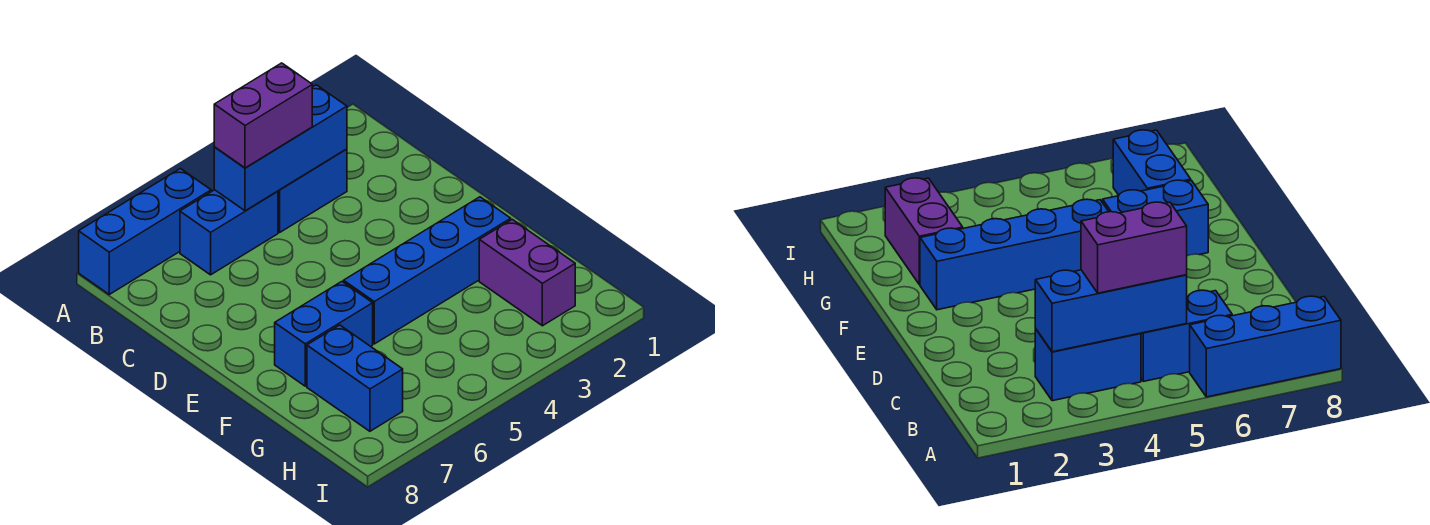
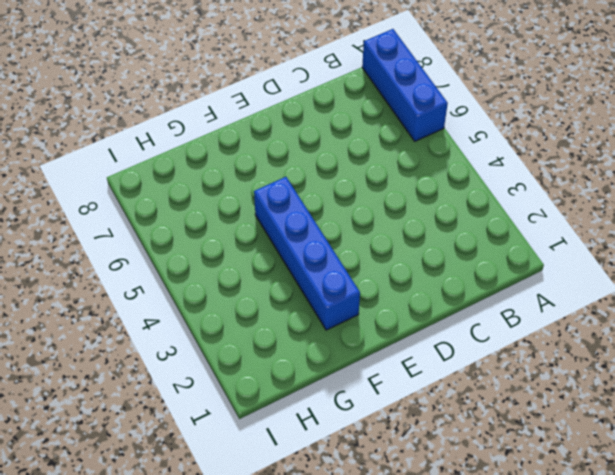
none -> blue brick B3:B4 level 1
none -> blue brick B5:B6 level 1

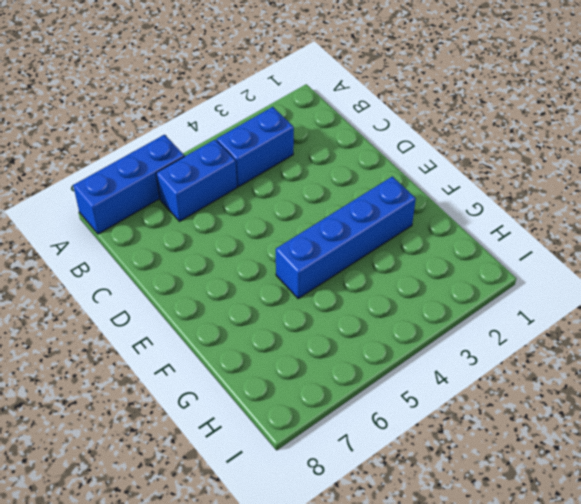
none -> blue brick F6:F7 level 1
none -> purple brick G2:H2 level 1

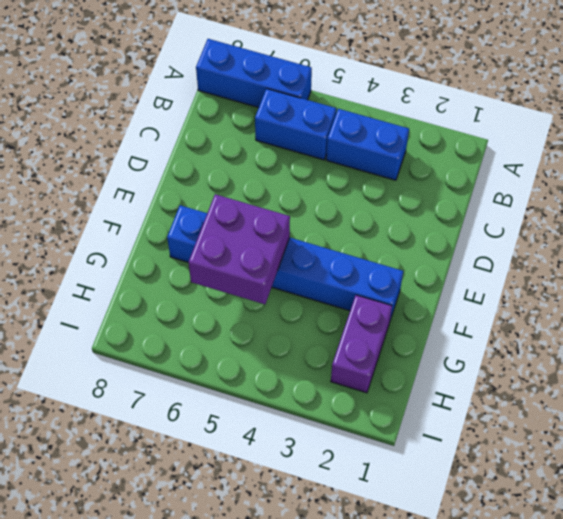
purple brick F5:G6 level 2 -> none
none -> blue brick G7:H7 level 1
none -> blue brick B3:B5 level 2

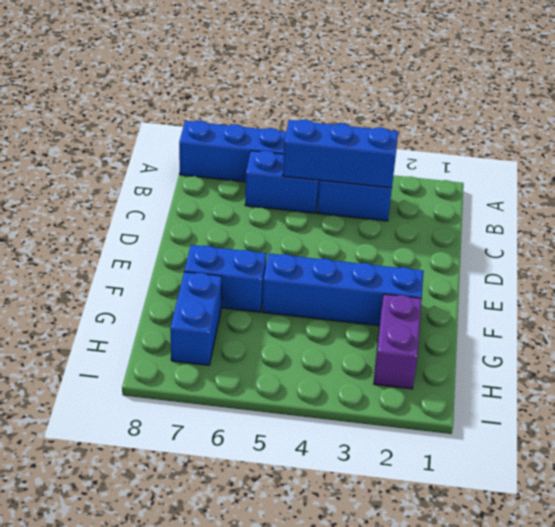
none -> purple brick B4:B5 level 3

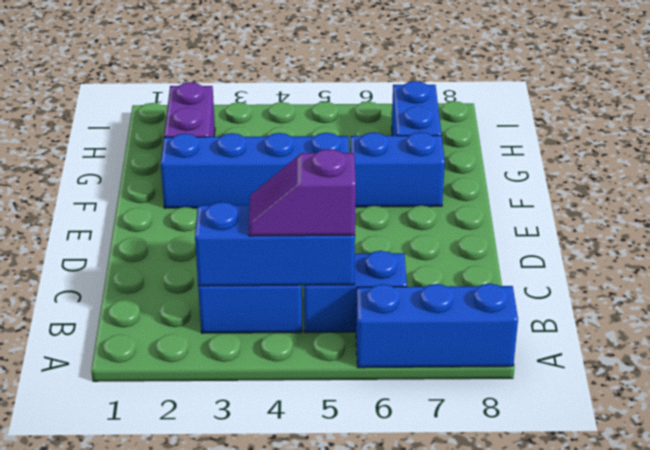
purple slope B4:B5 level 3 top 5 -> purple brick B4:B5 level 3

